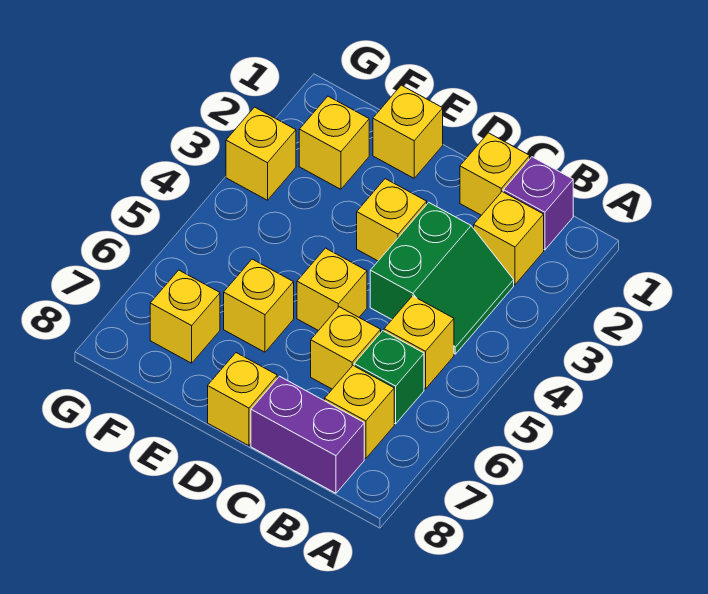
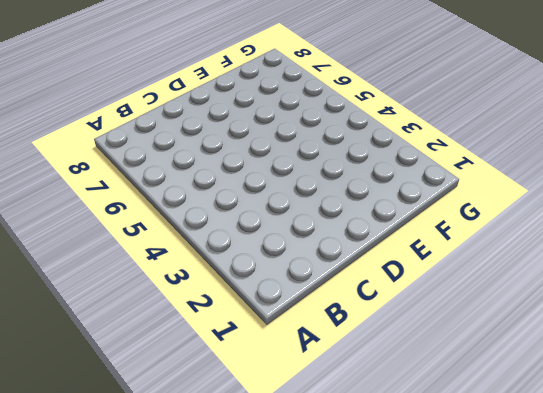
none -> purple brick B1 level 1
none -> yellow brick B2 level 1
none -> green slope B3:C4 level 1 top C

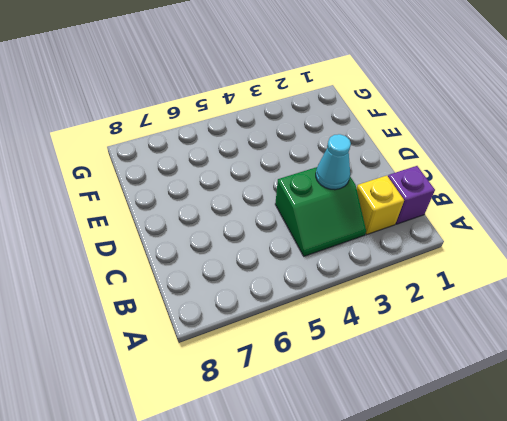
cyan cone C3 level 2 -> none
none -> yellow brick B5 level 1
none -> green brick B6 level 1
none -> yellow brick B7 level 1

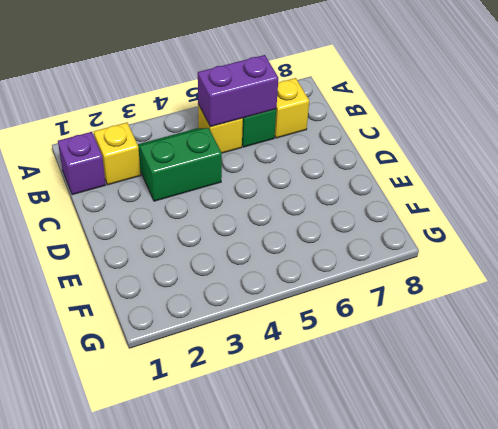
purple brick B5:B6 level 2 -> purple brick B8:C8 level 1
none -> yellow brick C1 level 1
none -> yellow brick C6 level 1
none -> yellow brick D3 level 1

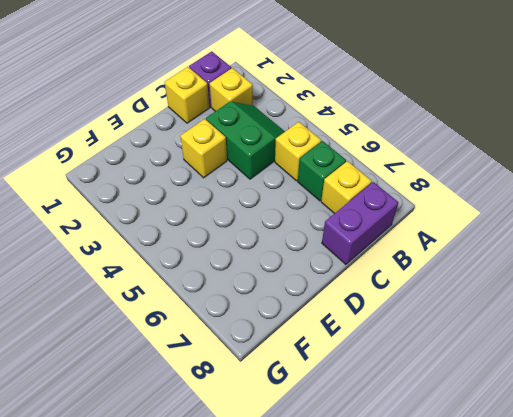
none -> yellow brick C6 level 1
none -> yellow brick D5 level 1
none -> yellow brick D8 level 1

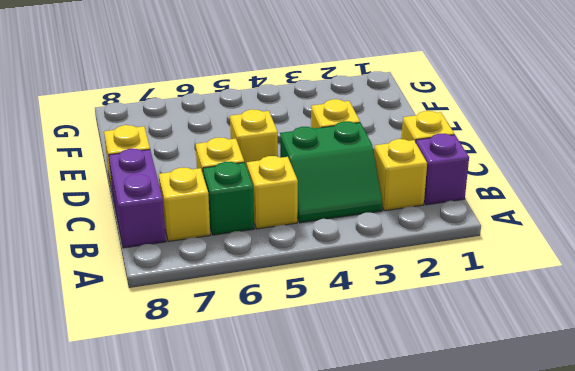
none -> yellow brick E1 level 1
none -> yellow brick E6 level 1
none -> yellow brick F2 level 1

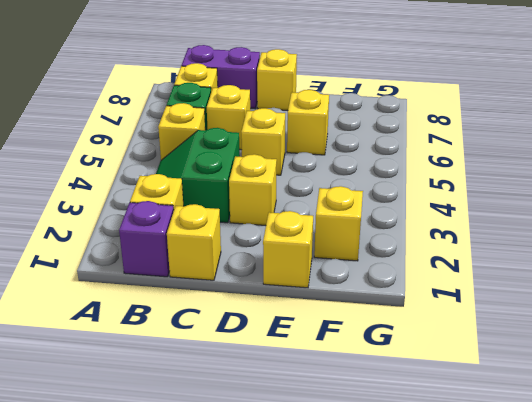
none -> yellow brick F7 level 1
none -> yellow brick G3 level 1

